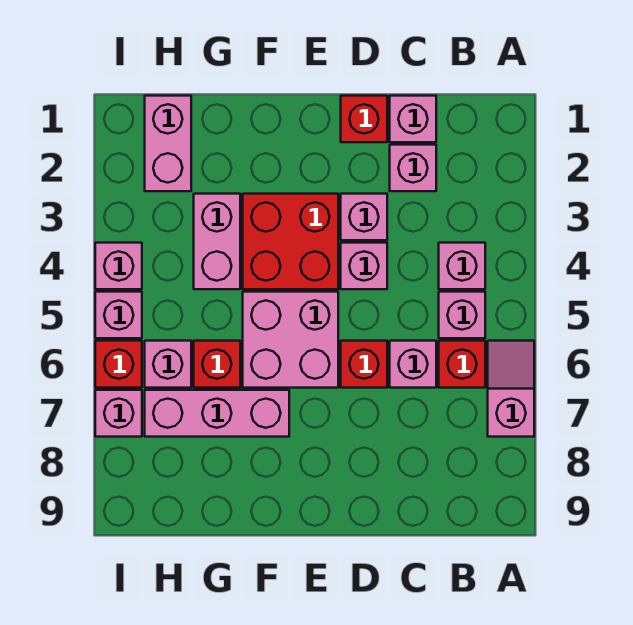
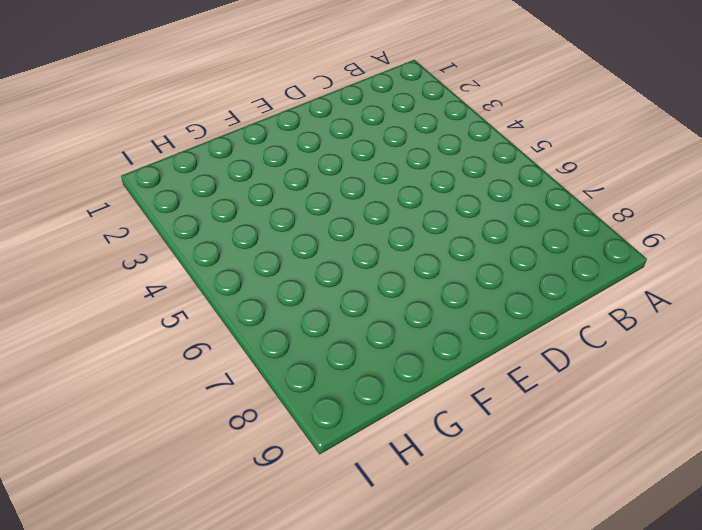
none -> pink slope A6:A7 level 1 top 7
none -> pink brick B4 level 1
none -> pink brick B5 level 1

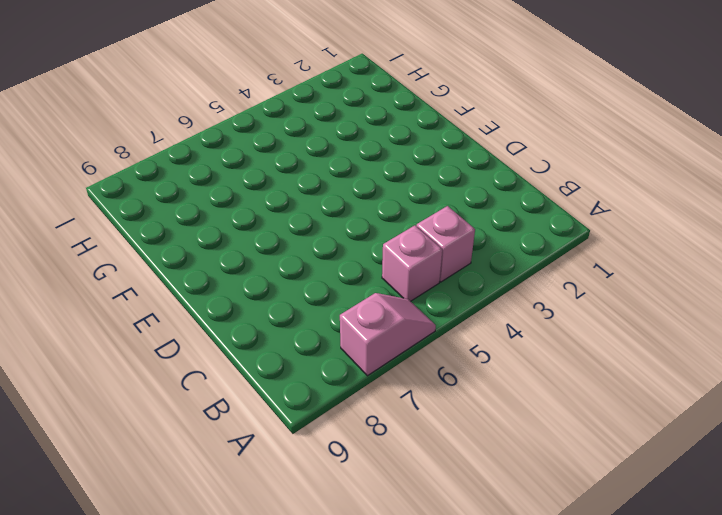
none -> red brick B6 level 1
none -> pink brick C1 level 1
none -> pink brick C2 level 1

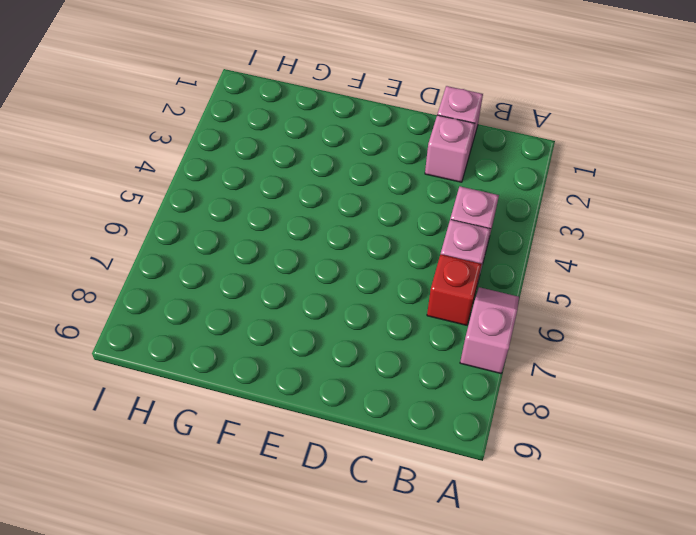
none -> pink brick C6 level 1
none -> red brick D1 level 1
none -> pink brick D3 level 1

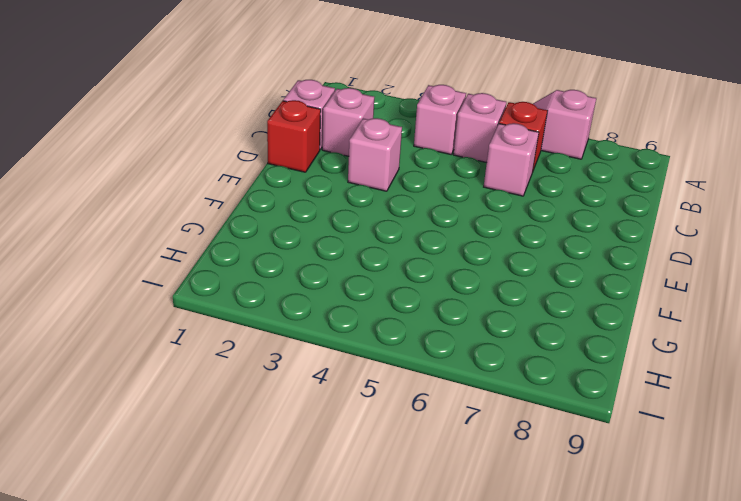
none -> pink brick D4 level 1
none -> red brick D6 level 1
none -> red brick E3:F4 level 1

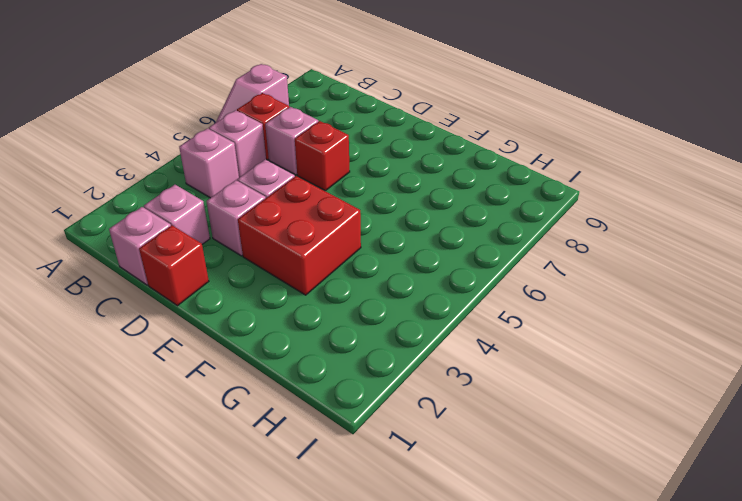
none -> pink brick E5:F6 level 1
none -> pink brick F7:H7 level 1
none -> pink brick G3:G4 level 1

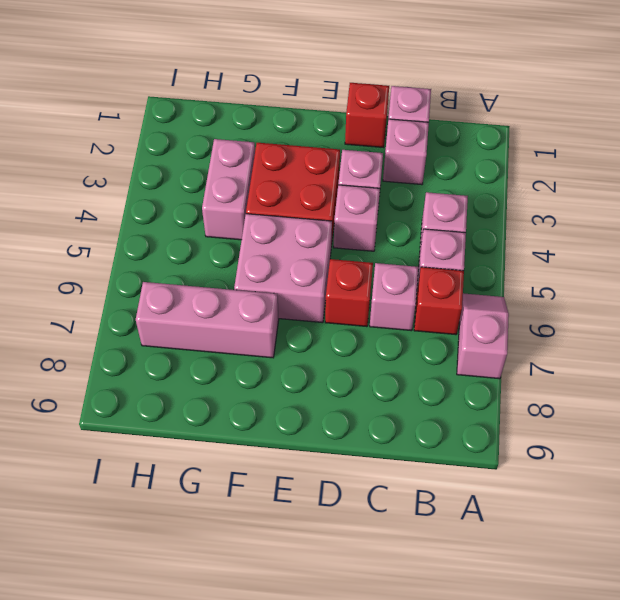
none -> red brick G6 level 1
none -> pink brick H1:H2 level 1
none -> pink brick H6 level 1

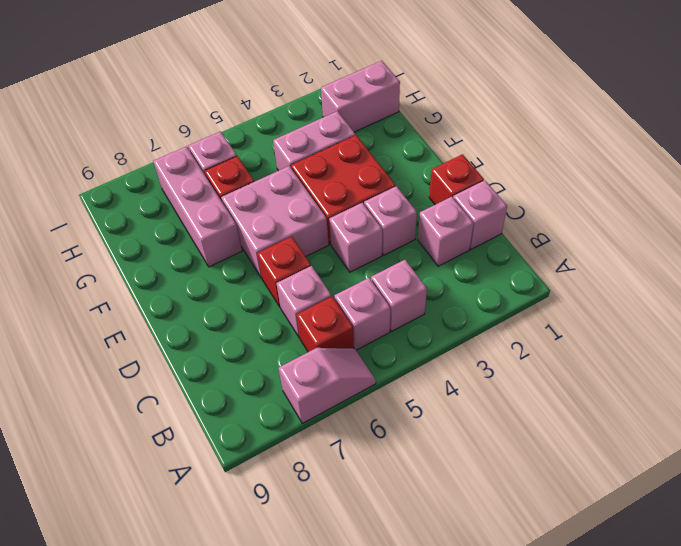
none -> pink brick I4 level 1
none -> pink brick I5 level 1
none -> red brick I6 level 1

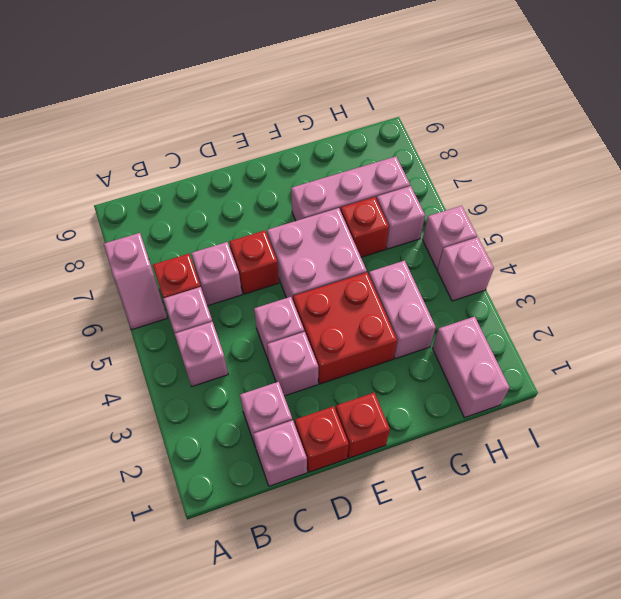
red brick E1 level 1 -> red brick I6 level 1
none -> pink brick I7 level 1

